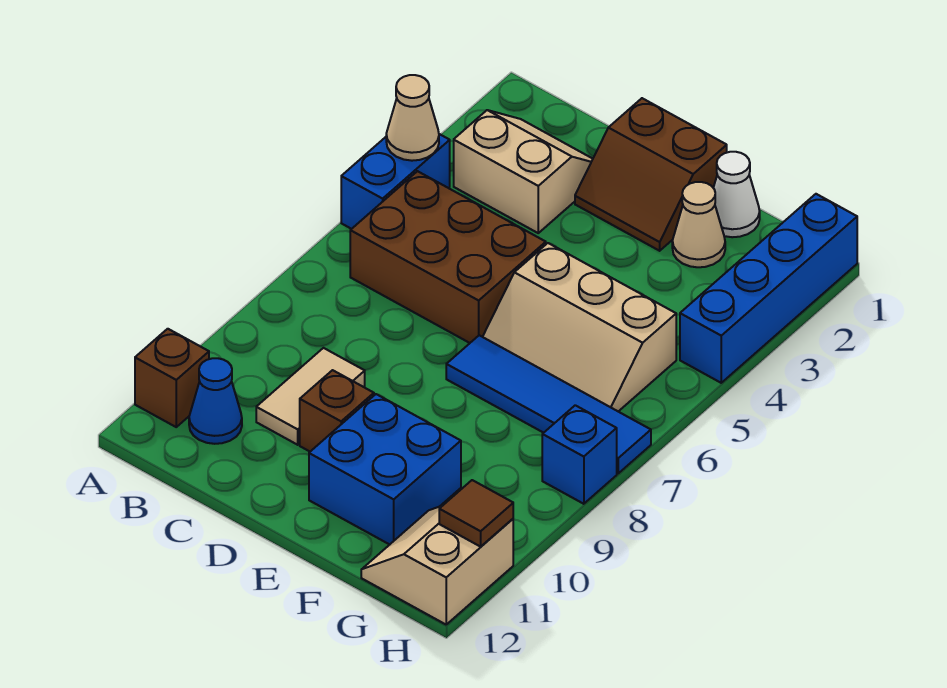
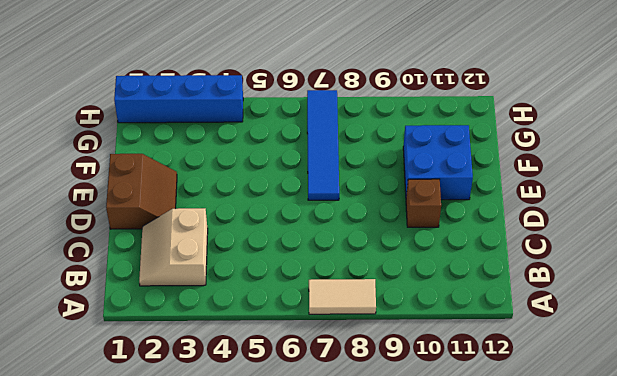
tan tile A7:A8 level 1 -> tan tile C9:C10 level 1
none -> blue brick A4:A5 level 1
none -> brown brick A11 level 1
none -> brown brick B5:D6 level 1

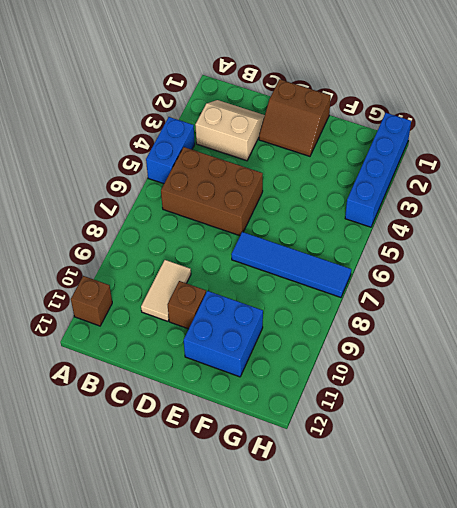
none -> blue cone B11 level 1
none -> tan slope E5:G6 level 1 top 5
none -> white cone F1 level 1

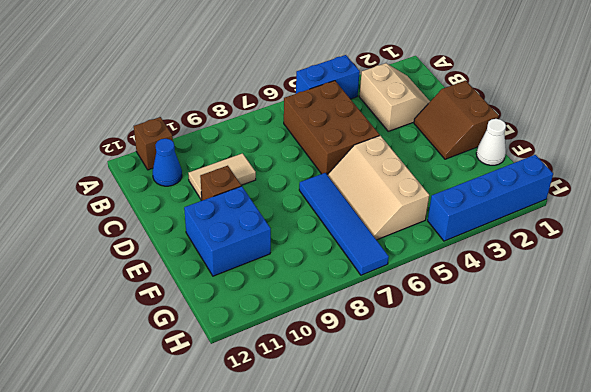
none -> tan cone F2 level 1
none -> tan slope G11:H12 level 1 top H
none -> blue brick H8 level 1

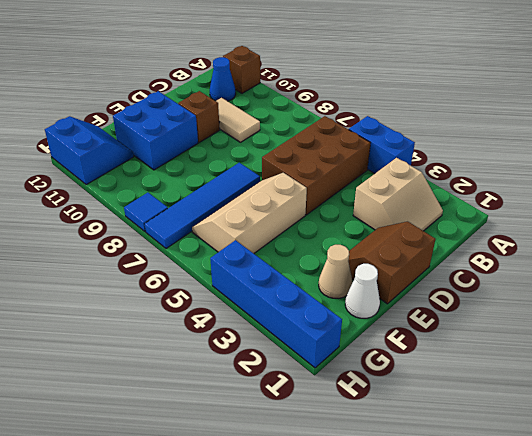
blue slope G11:H12 level 1 top H -> tan slope G11:H12 level 1 top H
blue tile H8 level 1 -> blue brick H8 level 1
none -> tan cone A4 level 2
none -> brown tile H11 level 2

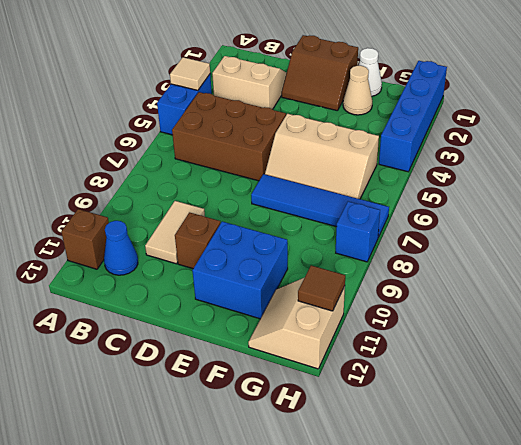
tan tile A4 level 2 -> tan cone A4 level 2

